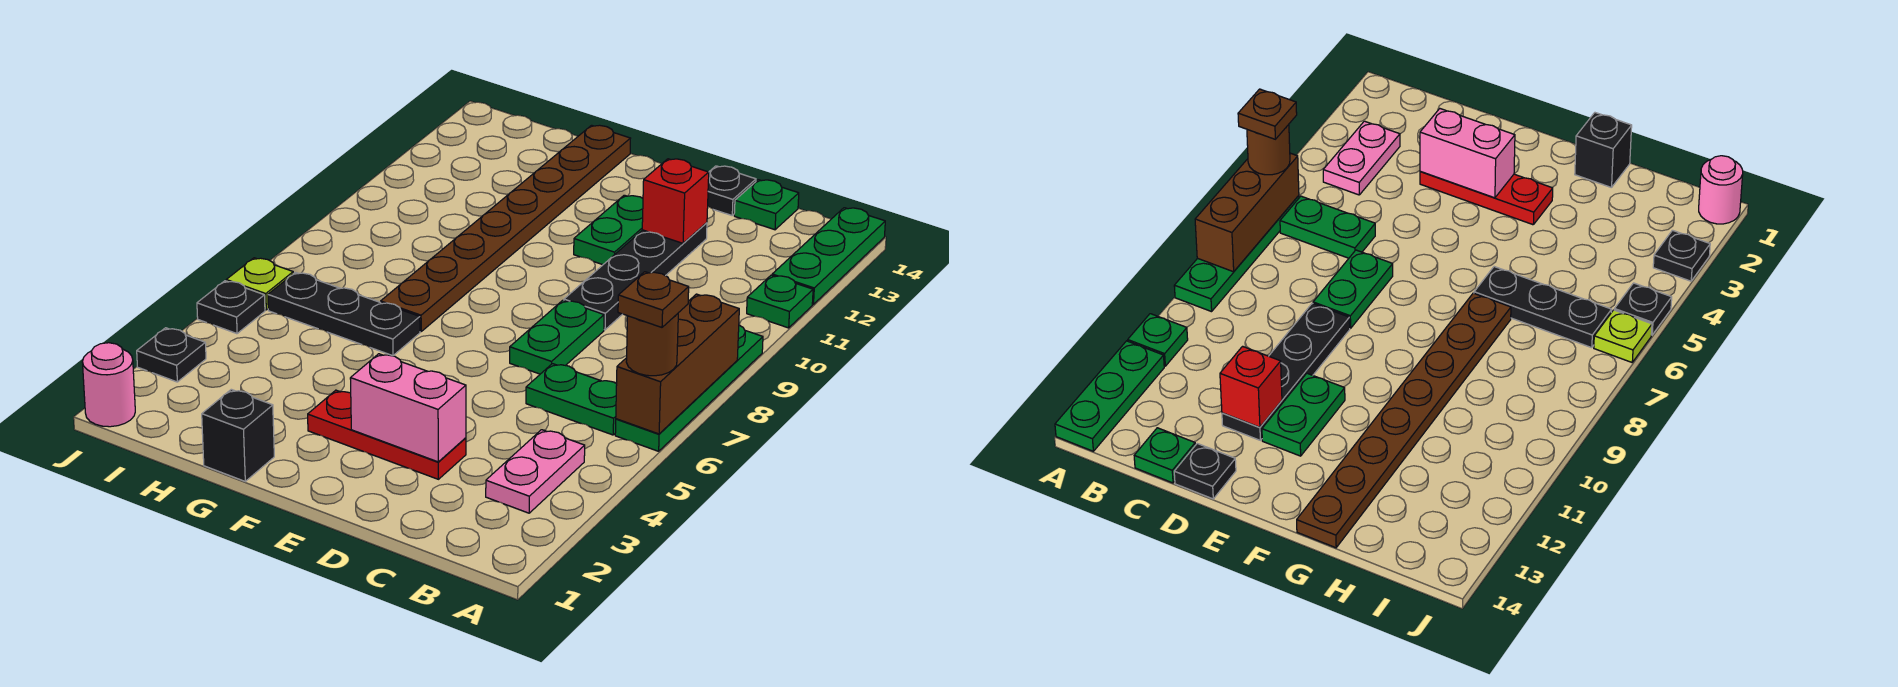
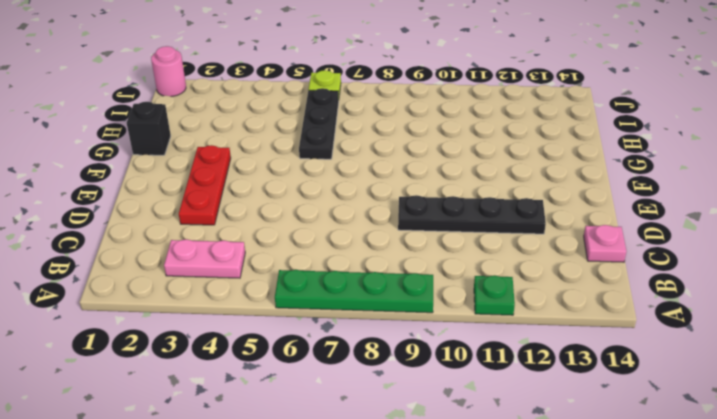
pink plate C14 level 1 -> green plate C14 level 1
none -> green plate A12:A14 level 1
none -> green plate B6:C6 level 1
none -> green plate D7:D8 level 1

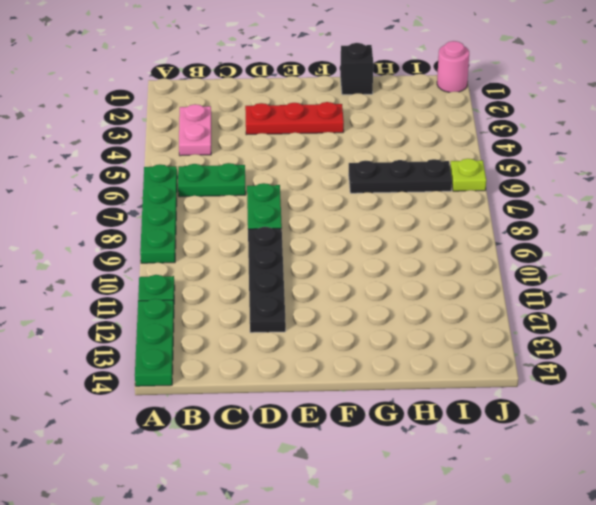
none -> green plate C14 level 1
none -> black plate D14 level 1
none -> green plate E11:E12 level 1

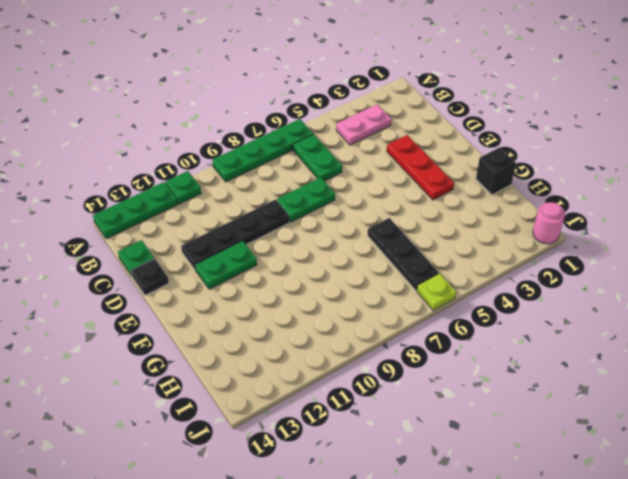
none -> brown plate G7:G14 level 1
none -> black plate J3 level 1
none -> black plate J5 level 1

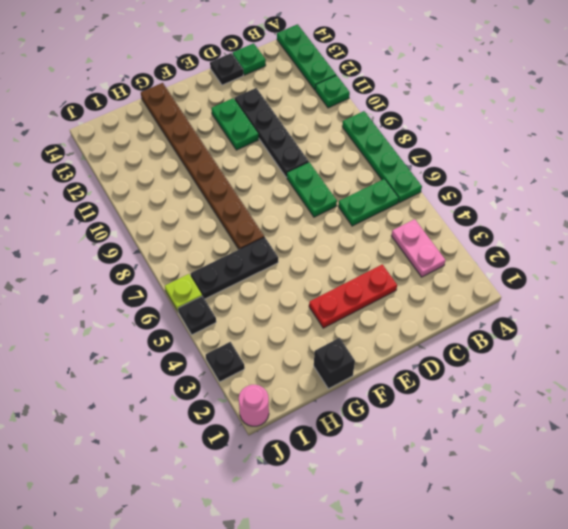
none -> brown brick A6:A8 level 2
none -> pink brick D3:E3 level 2
none -> red brick D12 level 2

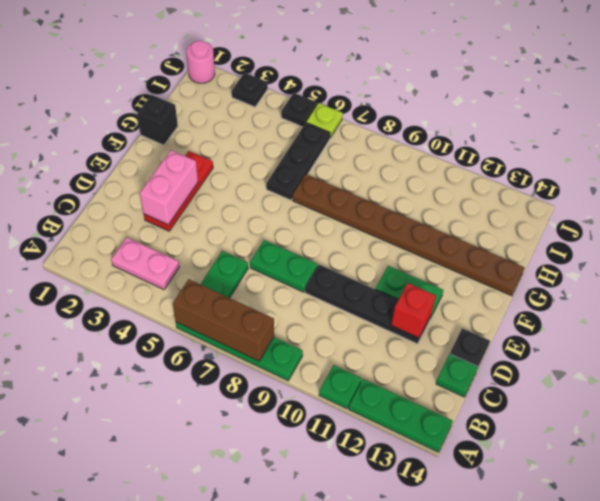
none -> brown round brick A6 level 3
none -> brown plate A6 level 4

